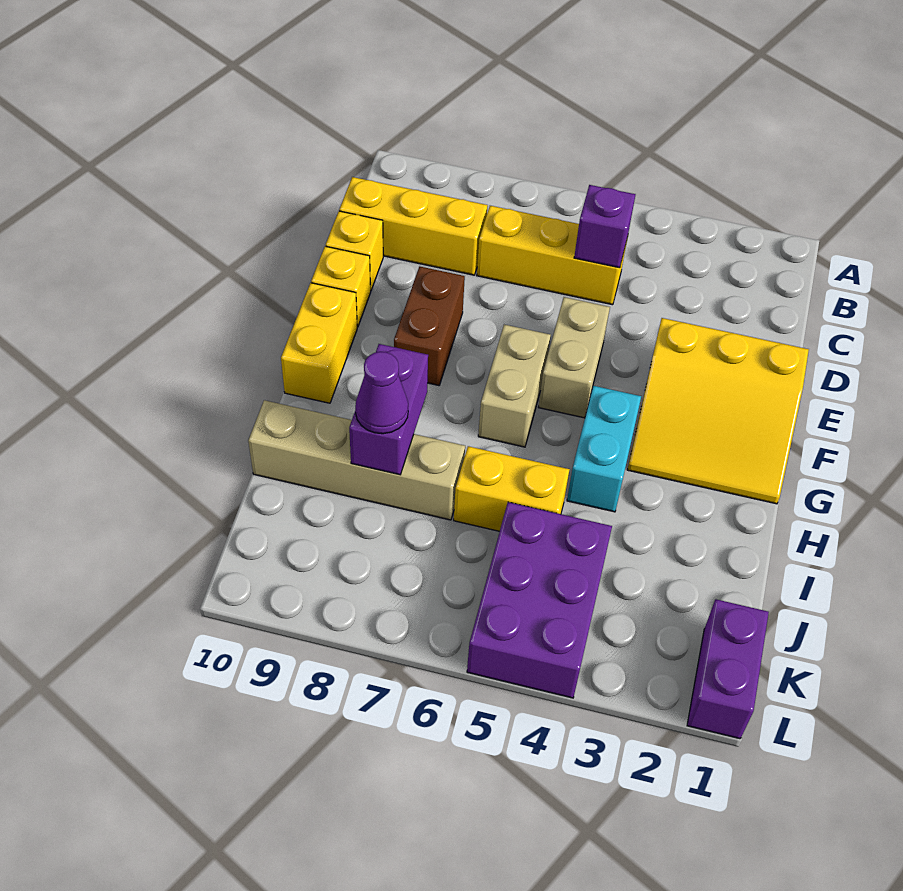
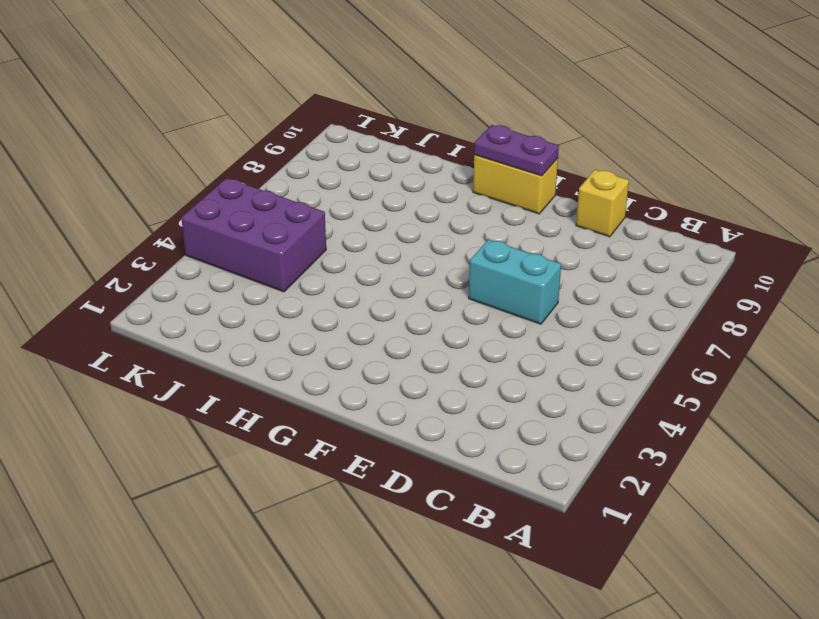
cyan brick D6:E6 level 1 -> cyan brick G4:H4 level 1
purple plate F10:G10 level 2 -> none
none -> yellow brick C5:C7 level 1
none -> yellow brick C8:C10 level 1
none -> yellow slope E1:G3 level 1 top E

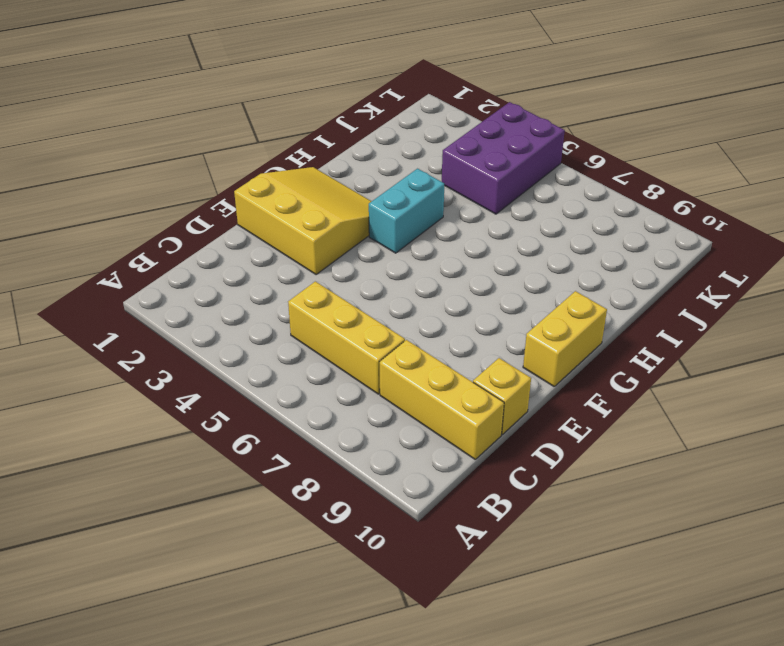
none -> tan brick E5:F5 level 1
none -> brown brick E8:F8 level 1
none -> yellow brick E10 level 1

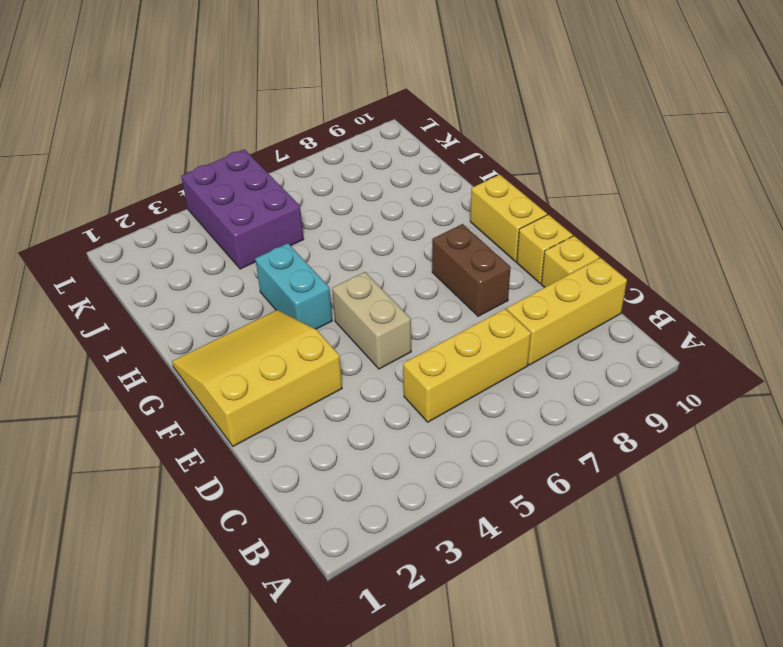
none -> tan brick F6:G6 level 1
none -> yellow brick I5:I6 level 1
none -> tan brick I7:I10 level 1

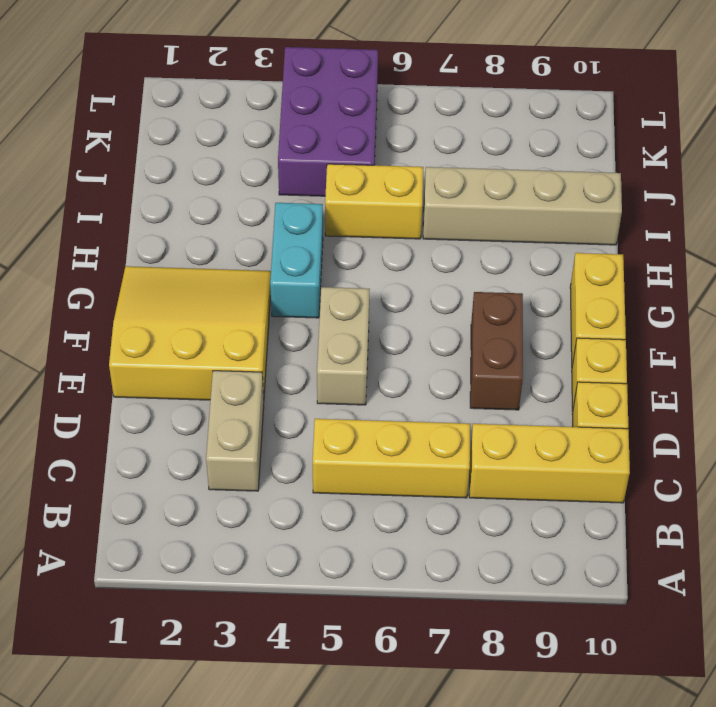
tan brick C3:D3 level 1 -> tan brick F6:G6 level 1
none -> purple brick K1:L1 level 1
none -> purple brick C5 level 2
none -> purple brick H8:I8 level 2

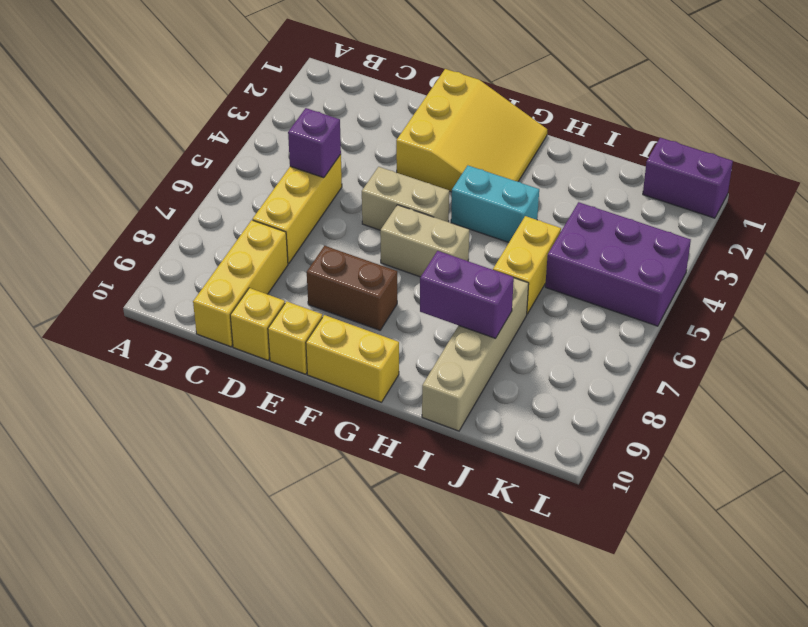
none -> purple cone I8 level 3

